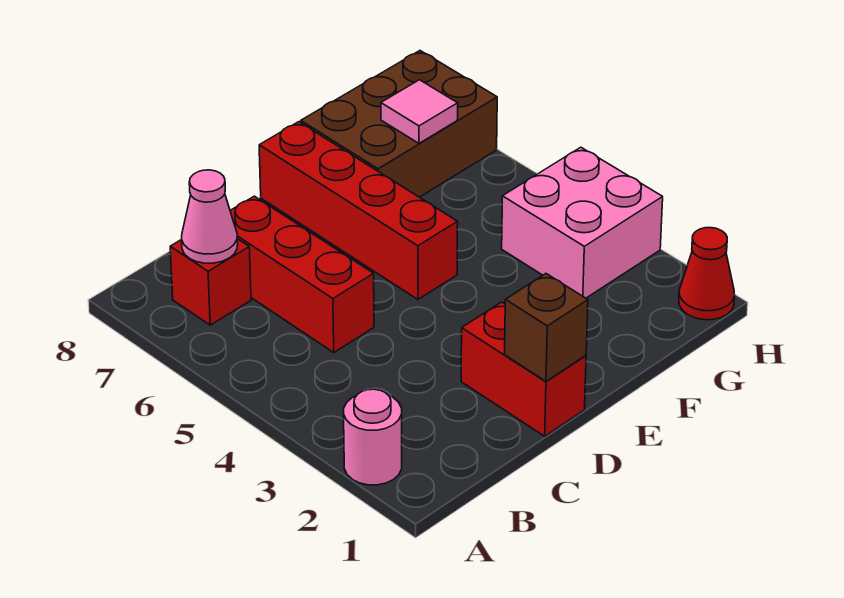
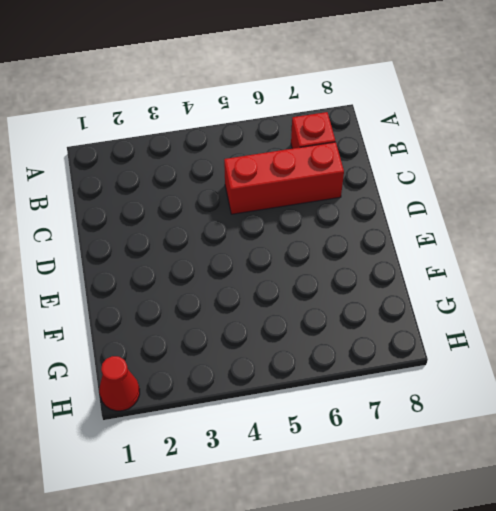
none -> pink round brick A2 level 1
none -> red brick D1:D2 level 1

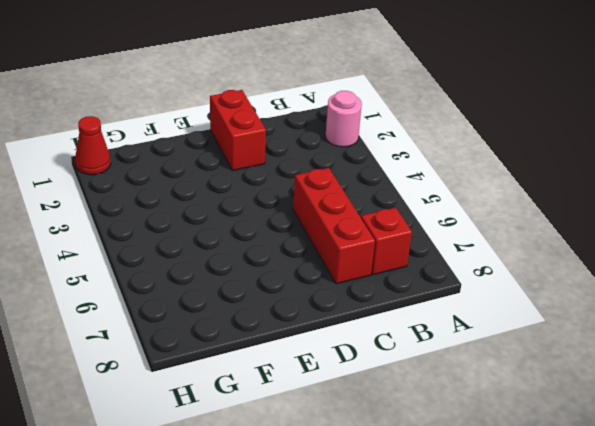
none -> red brick E5:E8 level 1
none -> brown brick F7:H8 level 1

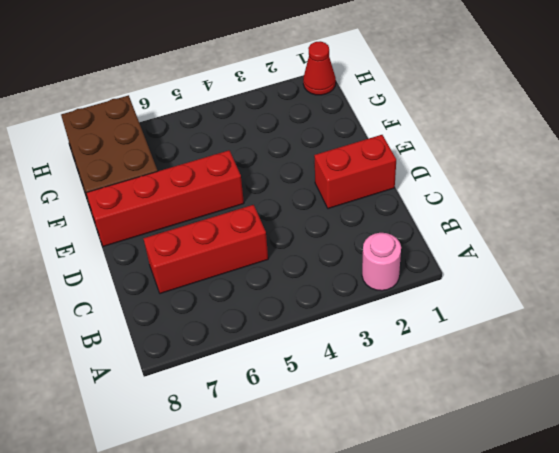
none -> red brick B7 level 1
none -> pink brick G3:H4 level 1

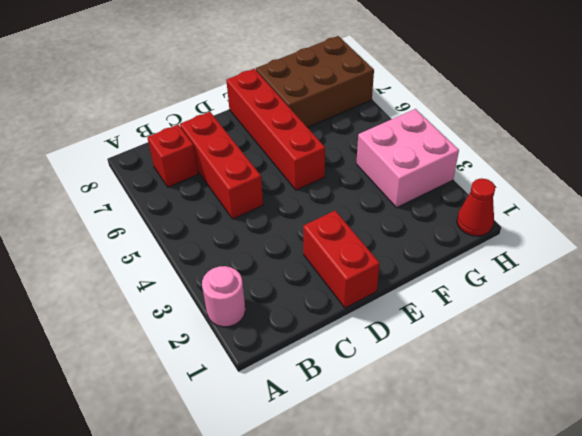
none -> pink cone B7 level 2
none -> brown brick D1 level 2

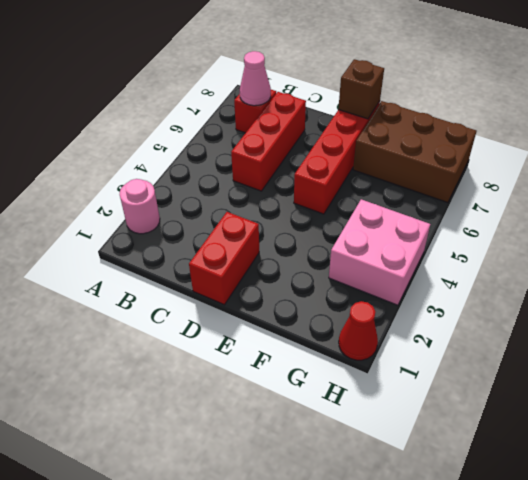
brown brick E8 level 2 -> brown brick D1 level 2
none -> pink tile G7 level 2

